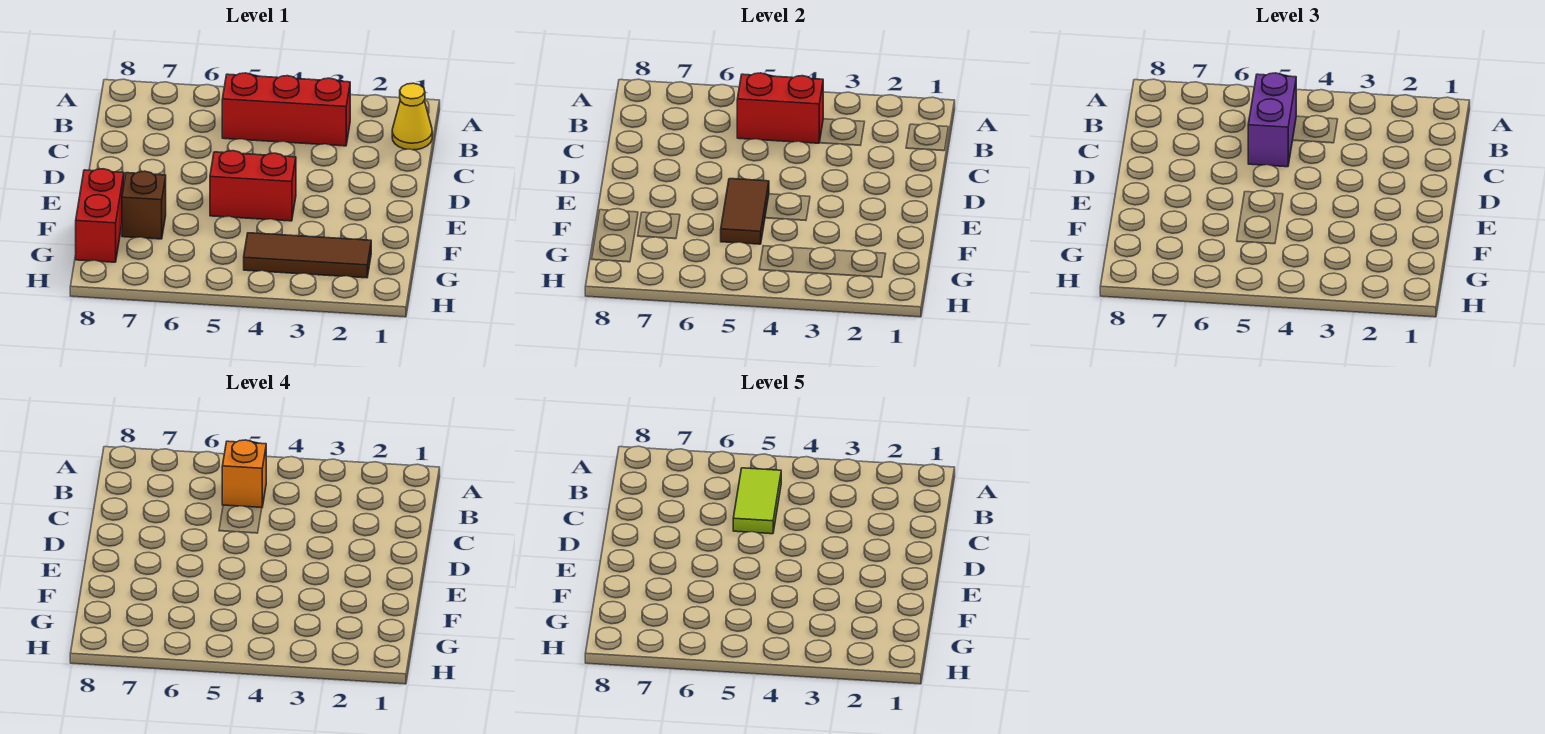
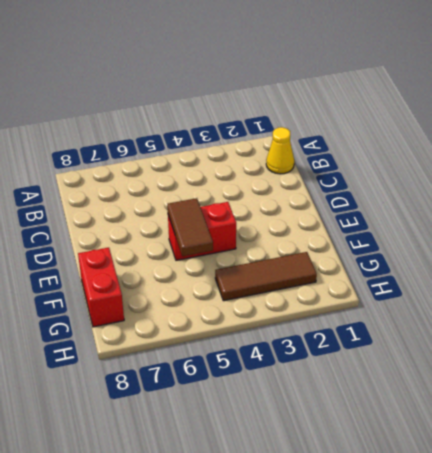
none -> red brick B3:B5 level 1
none -> brown brick F7 level 1

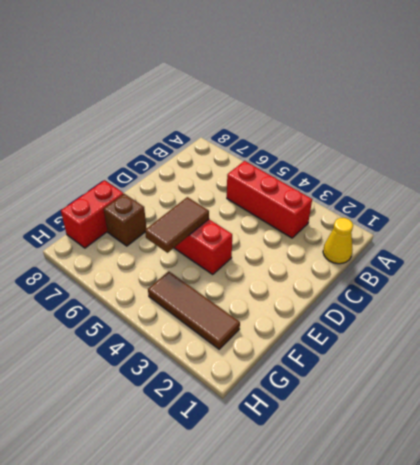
none -> red brick B4:B5 level 2
none -> purple brick B5:C5 level 3

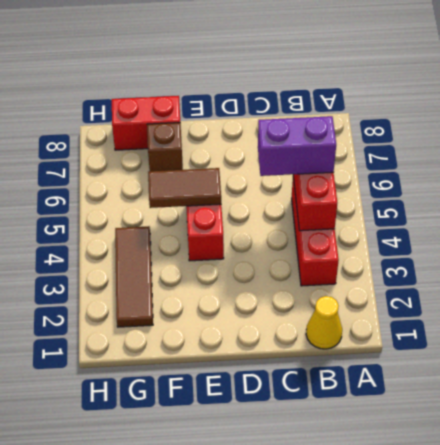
none -> orange brick B5 level 4
none -> lime tile B5:C5 level 5

